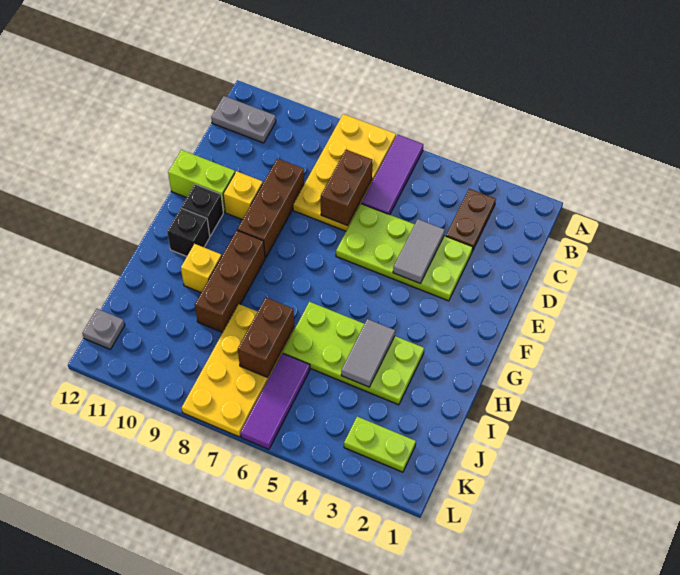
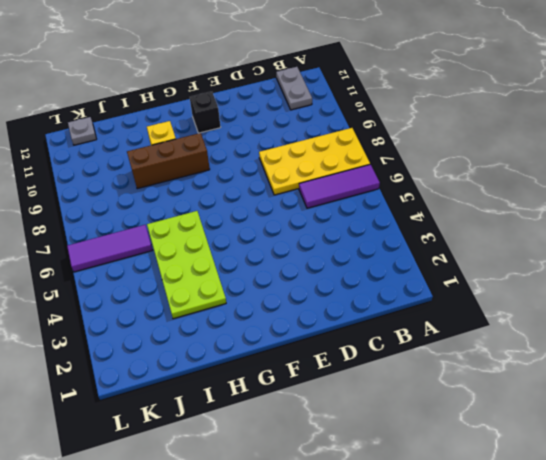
none -> brown plate B3:C3 level 1
none -> lime plate D3:E6 level 1
none -> brown brick D9:F9 level 1

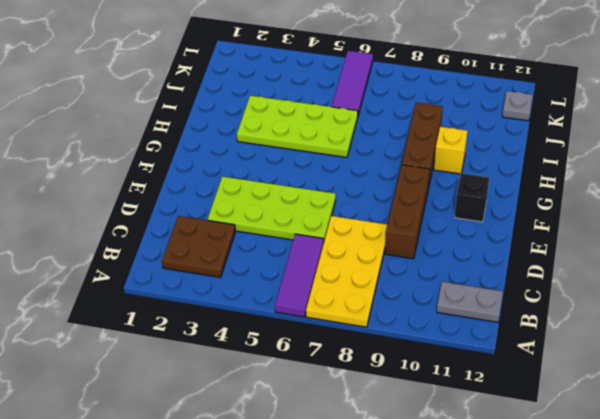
brown plate B2:C3 level 1 -> brown plate B3:C3 level 1
none -> yellow brick E10 level 1
none -> lime brick E11:E12 level 1
none -> black brick G11 level 1

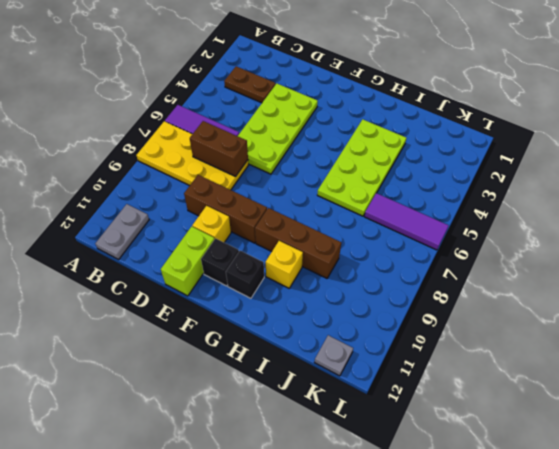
none -> yellow plate I7:L8 level 1
none -> lime plate K2:K3 level 1
none -> grey tile D4:E4 level 2

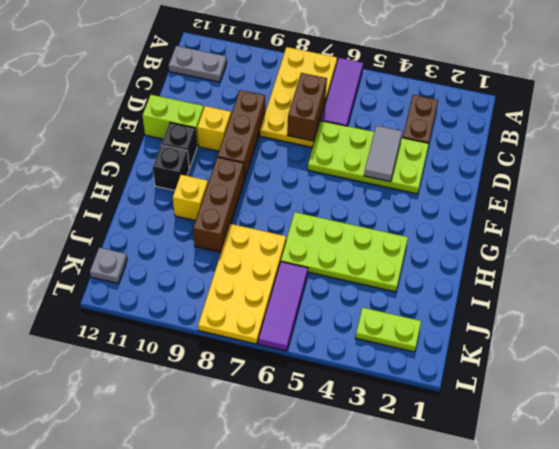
none -> grey tile H4:I4 level 2
none -> brown brick I7:J7 level 2

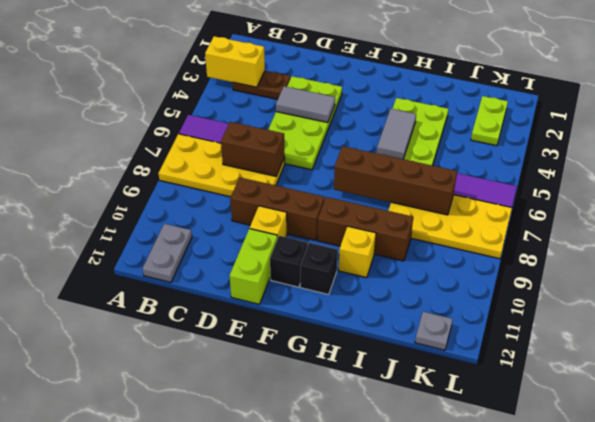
yellow brick A3:B3 level 2 -> none
brown brick G7:J7 level 2 -> brown brick I7:J7 level 2
grey tile H4:H5 level 2 -> grey tile H4:I4 level 2

